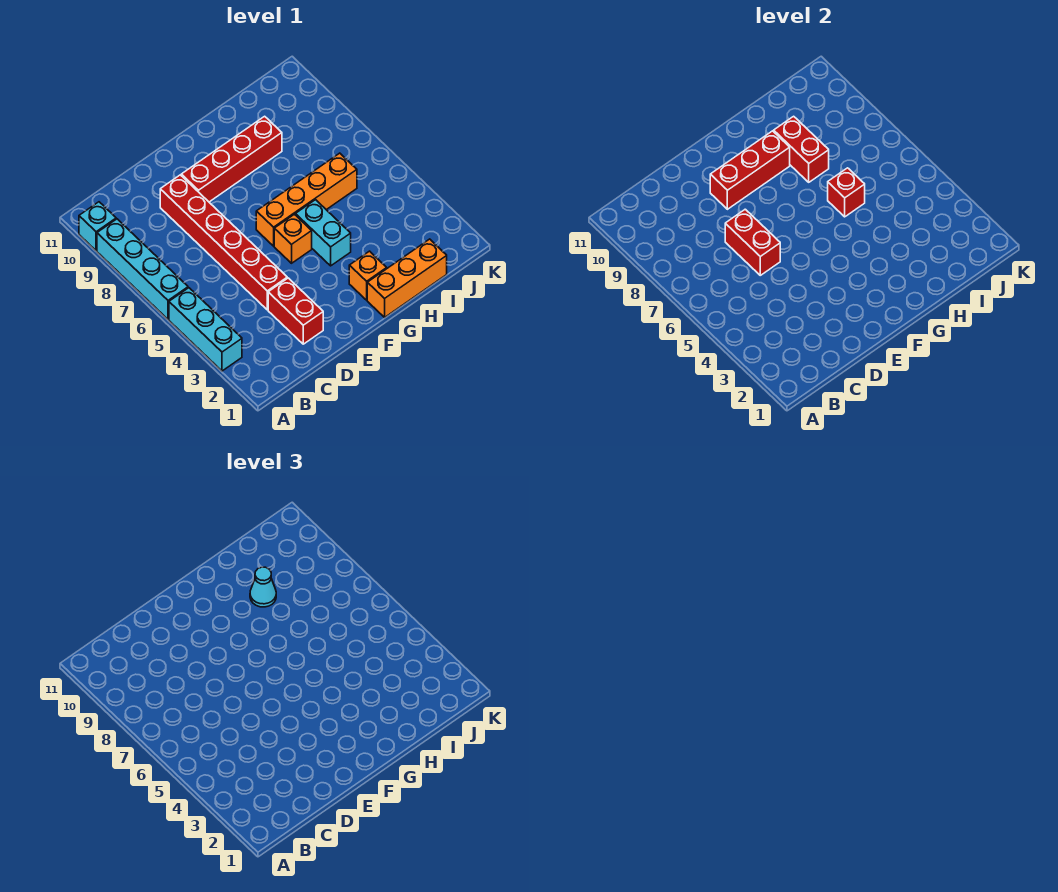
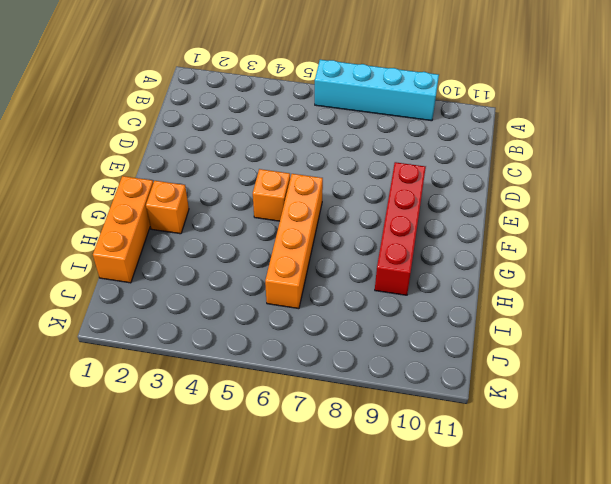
none -> cyan brick A3:A5 level 1
none -> cyan brick A10 level 1
none -> red brick D2:D3 level 1

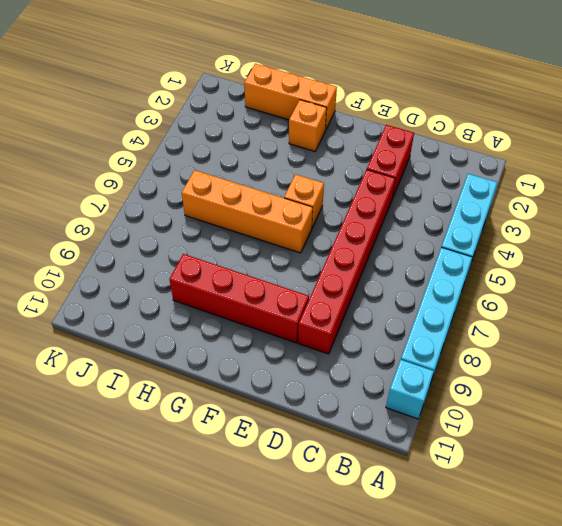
none -> cyan brick G4:G5 level 1
none -> red brick D6:D7 level 2
none -> red brick E9:G9 level 2

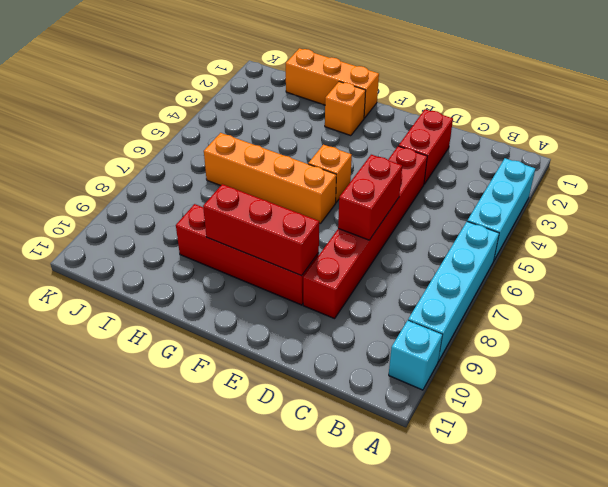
none -> cyan brick G4:G5 level 1
none -> red brick H6 level 2
none -> red brick H8:H9 level 2

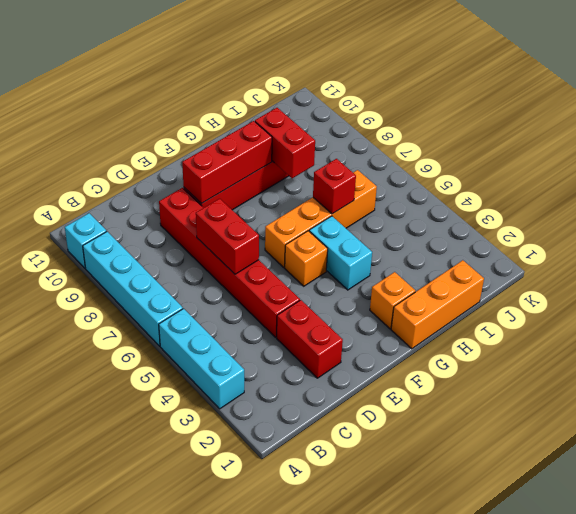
none -> cyan cone H9 level 3

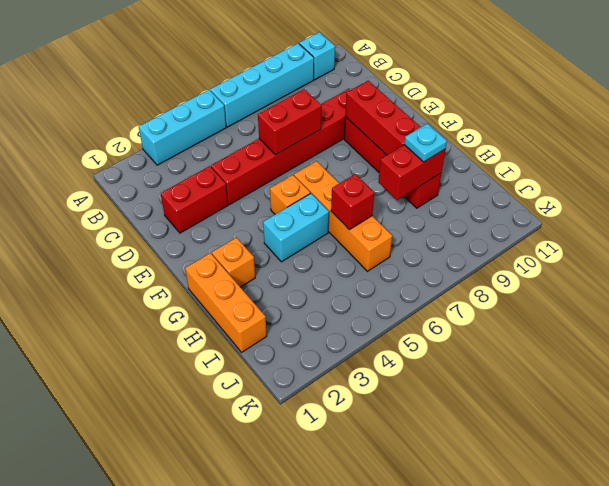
cyan plate H9 level 3 -> cyan cone H9 level 3

